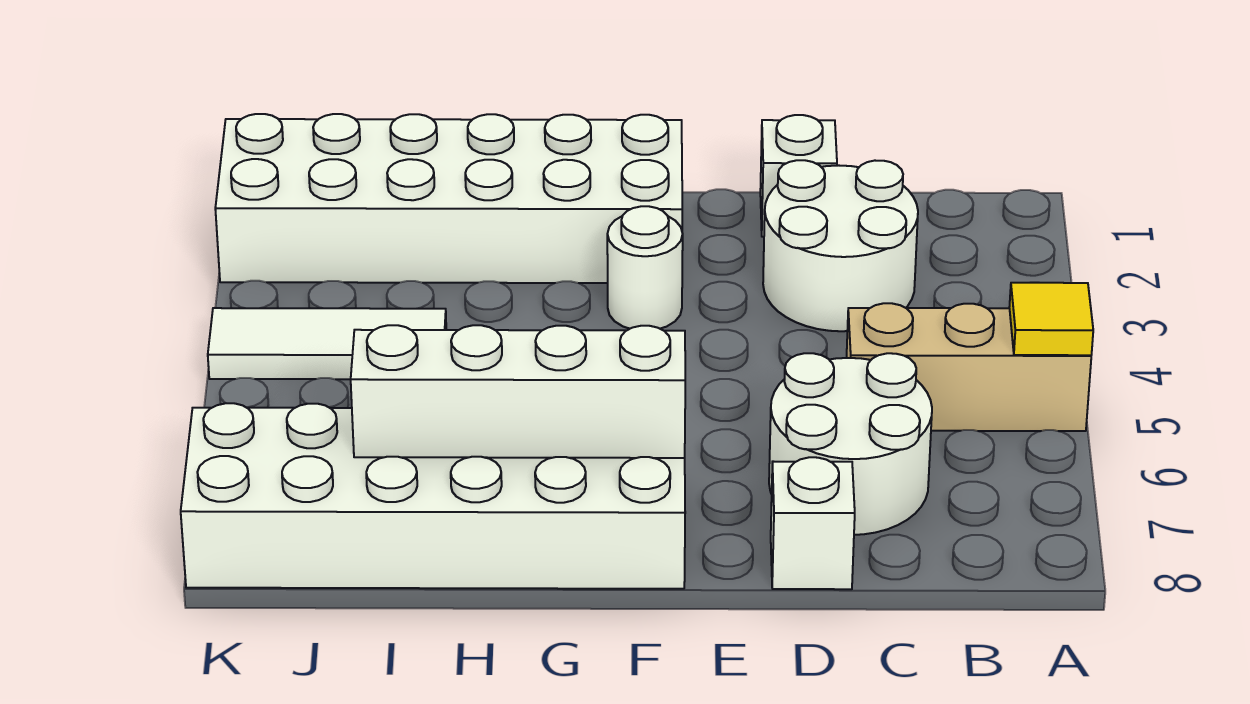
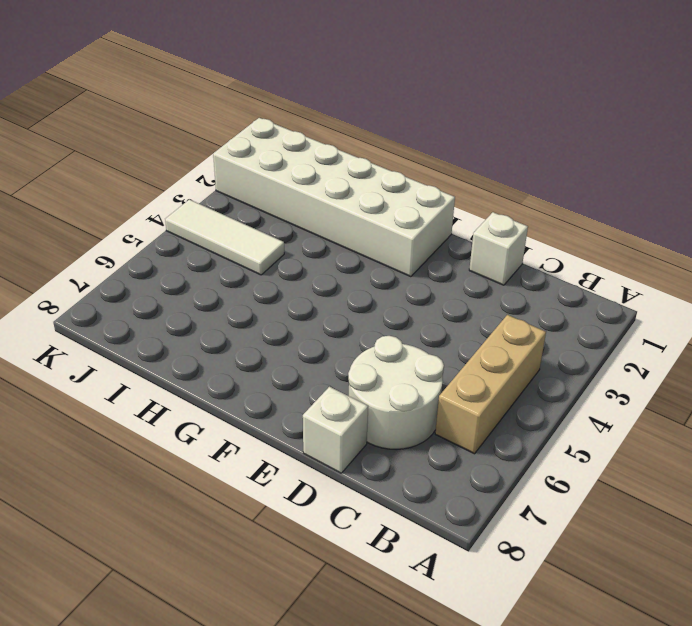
tan brick B4:B6 level 1 -> tan brick A5:C5 level 1
none -> white round brick C2:D3 level 1
none -> white round brick F3 level 1

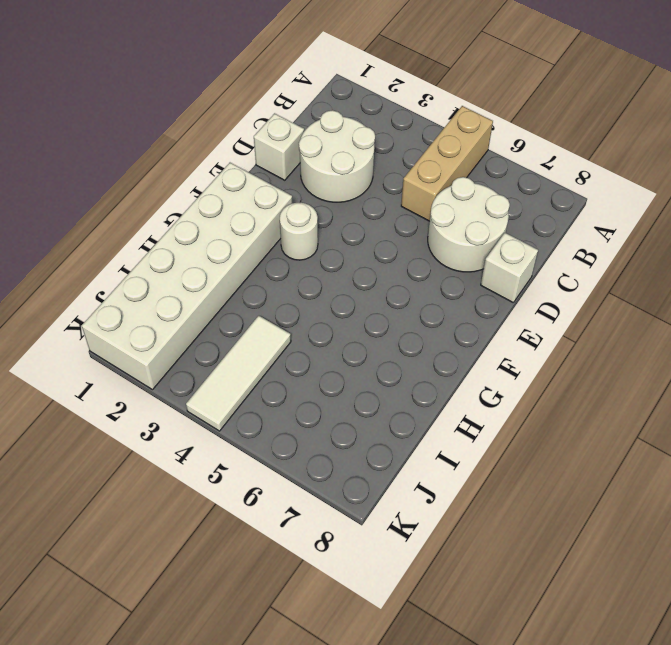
none -> white brick F7:K8 level 1
none -> yellow tile A5 level 2

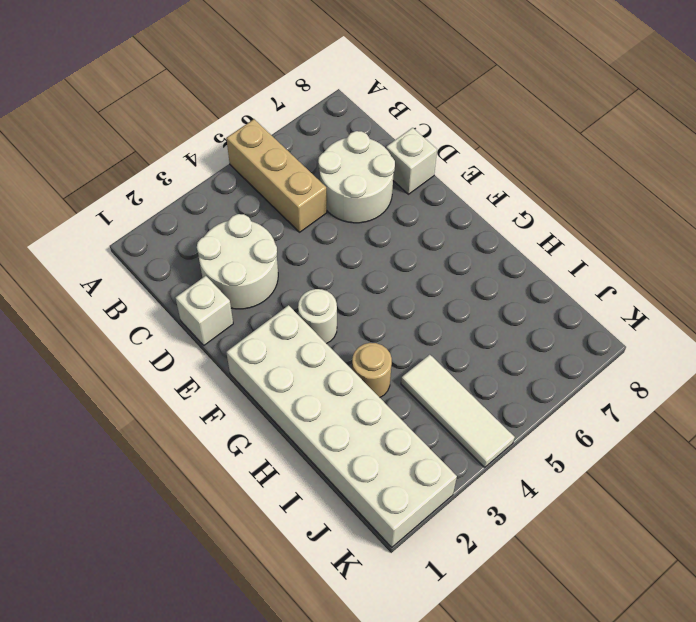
tan round brick H3 level 1 -> none
none -> white brick F7:K8 level 1
none -> yellow tile A5 level 2

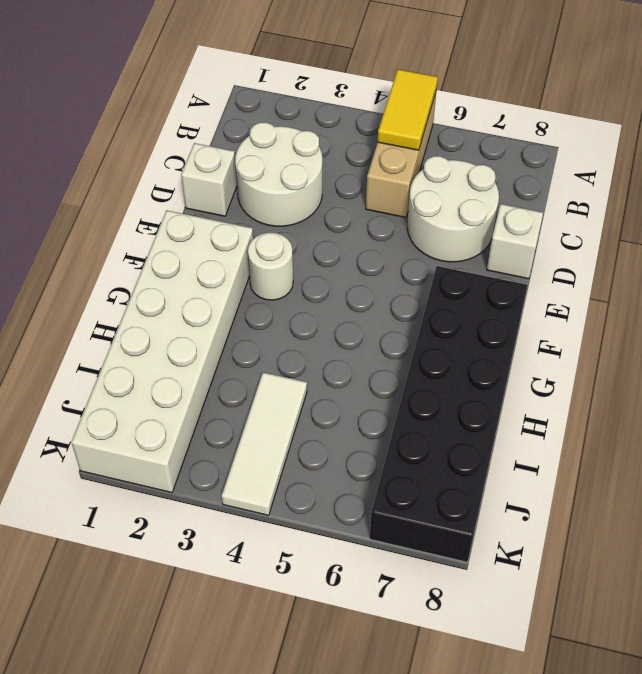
yellow tile A5:B5 level 2 -> yellow tile A5 level 2
black brick F7:K8 level 1 -> white brick F7:K8 level 1
none -> white brick F7:I7 level 2

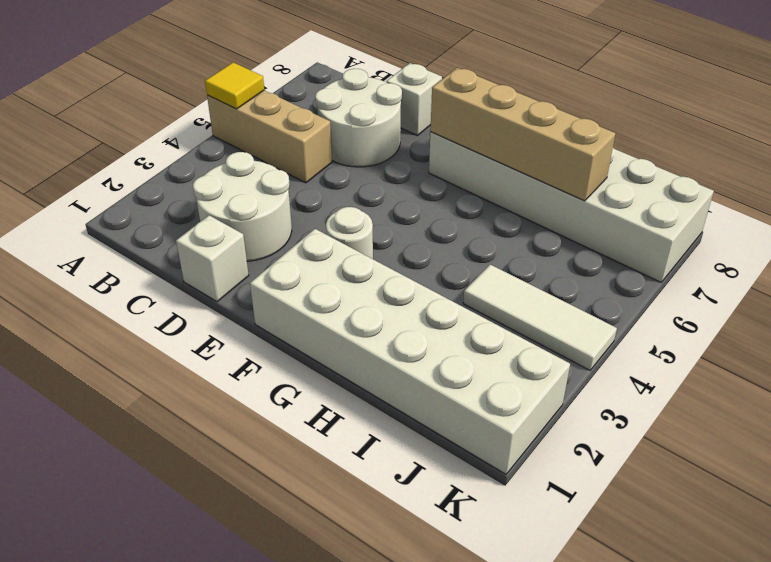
tan brick F7:I7 level 2 -> white brick F7:I7 level 2

